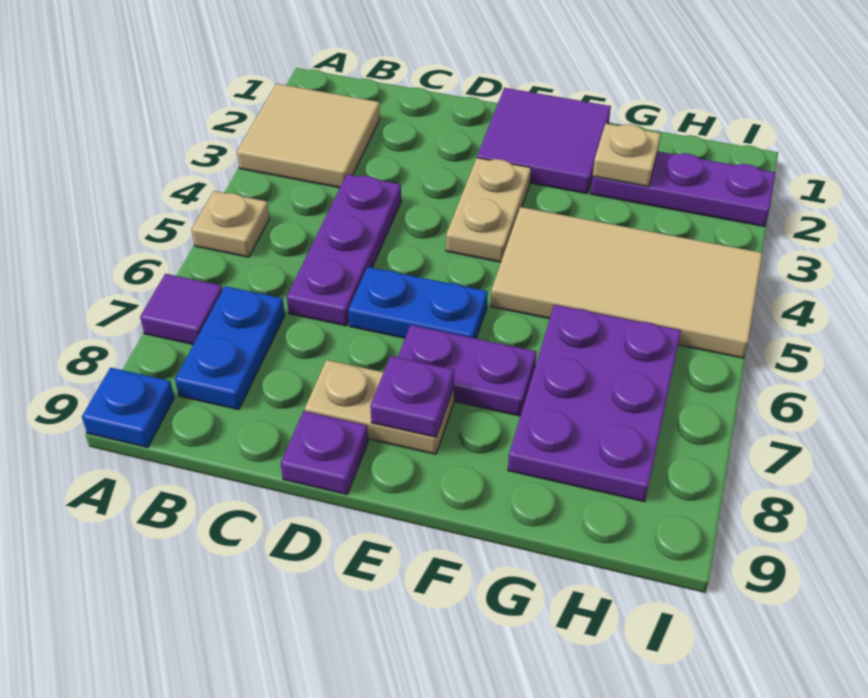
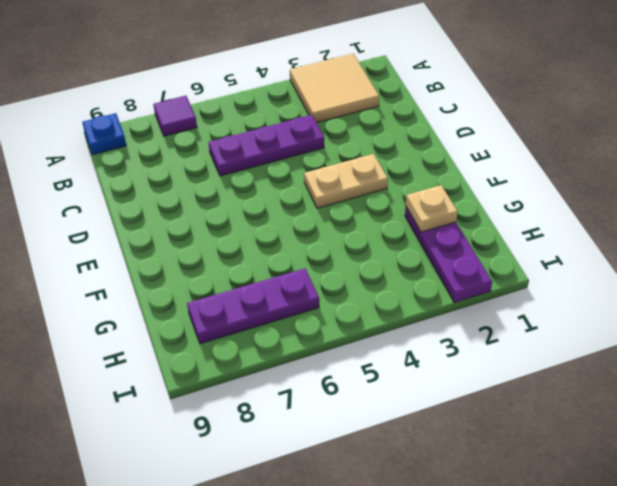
purple plate H6:H8 level 1 -> purple plate G6:H8 level 1
none -> tan plate A5 level 1
none -> blue plate B7:B8 level 1
none -> blue plate D6:E6 level 1

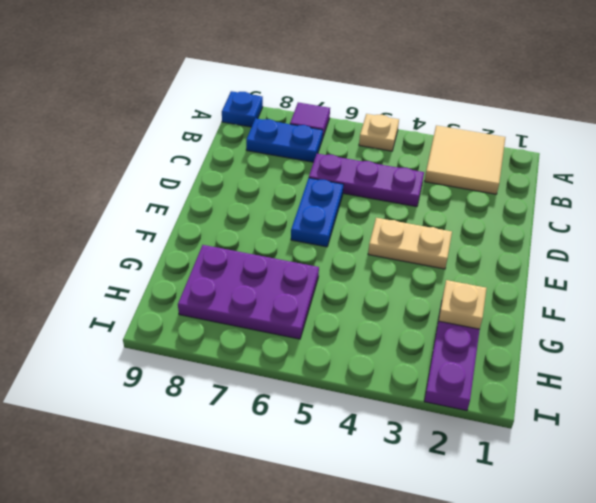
none -> tan plate D8:E8 level 1
none -> purple plate D9 level 1
none -> purple tile E1:F2 level 1

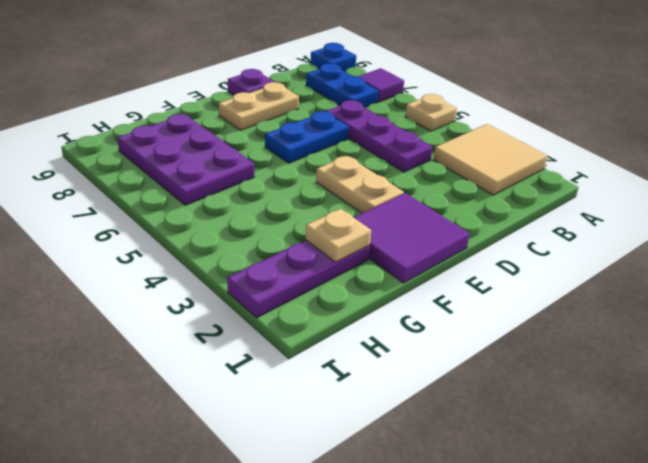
none -> purple plate E7:F7 level 1
none -> tan tile F4:I5 level 1
none -> purple plate E8 level 2

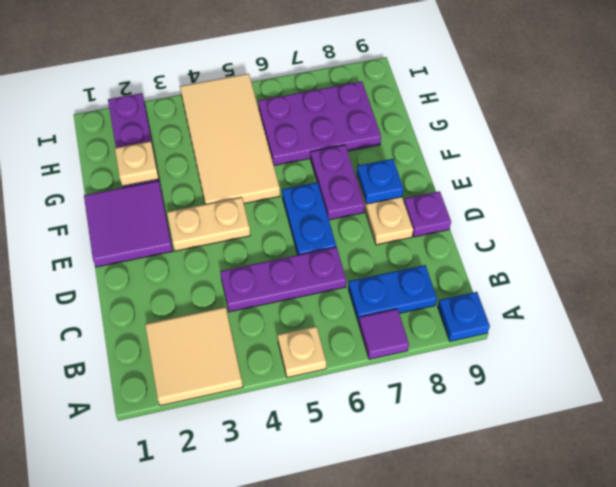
blue plate E8 level 2 -> purple plate E8 level 2

